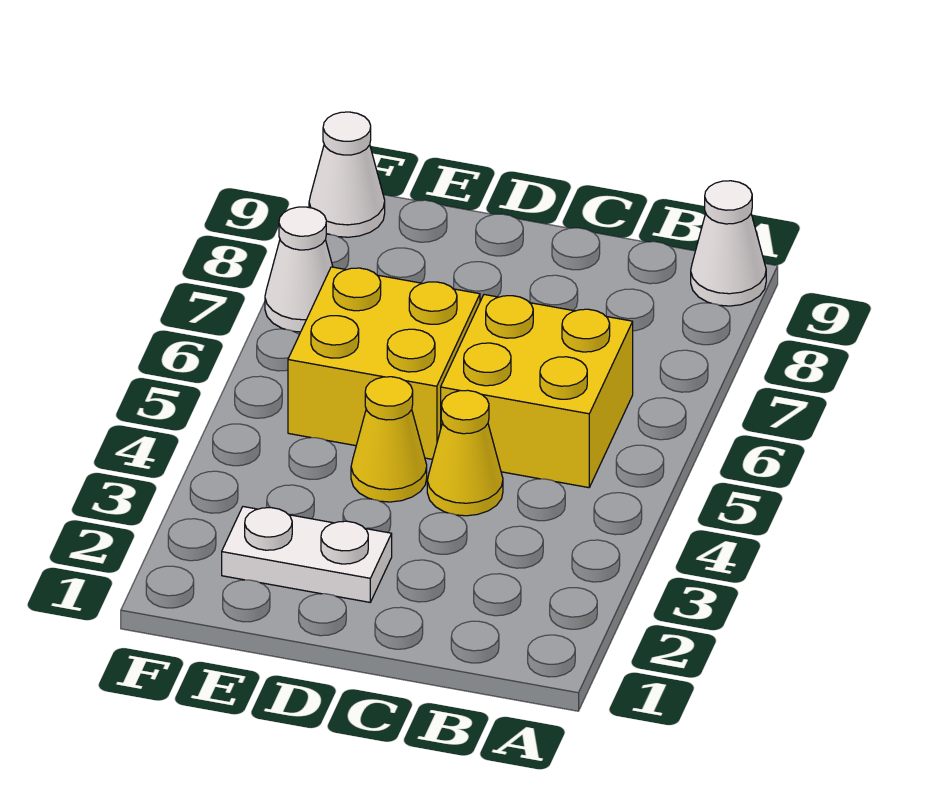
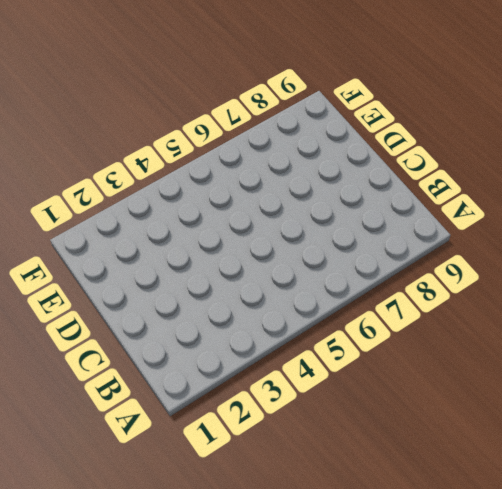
none -> white cone A9 level 1
none -> yellow brick B5:C6 level 1

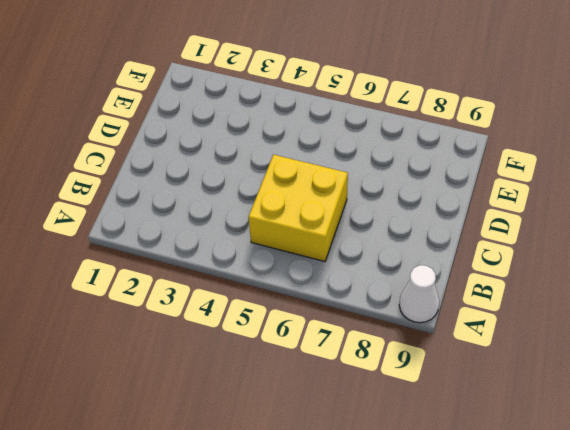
none -> yellow cone C4 level 1
none -> white plate D2:E2 level 1

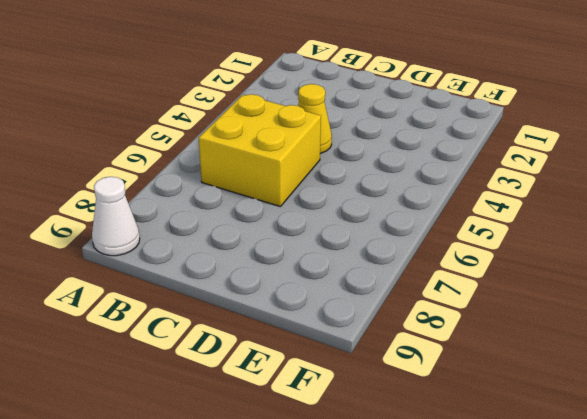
none -> white plate D2:E2 level 1
none -> yellow cone D4 level 1

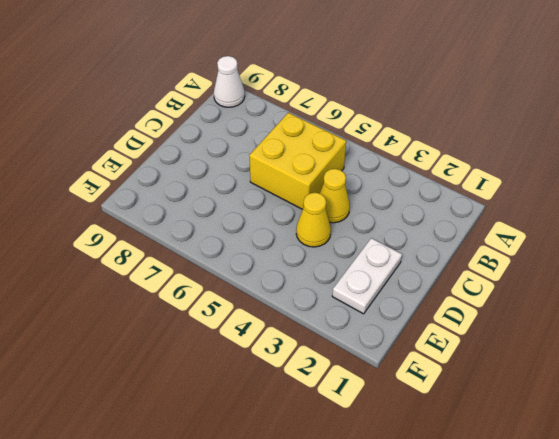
none -> yellow brick D5:E6 level 1
none -> white cone F7 level 1

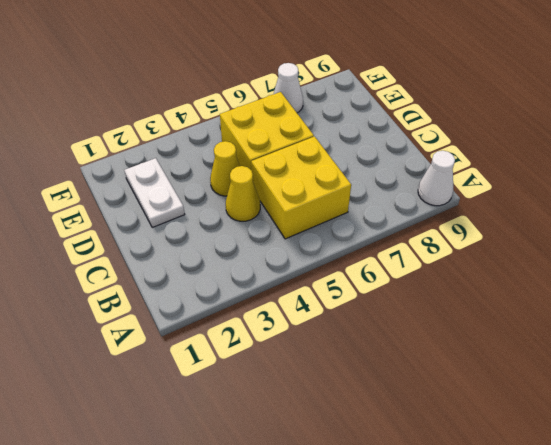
none -> white cone F9 level 1

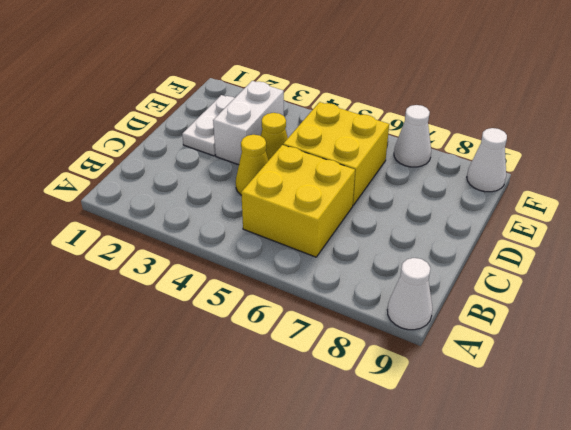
white brick D3:E3 level 1 -> none

